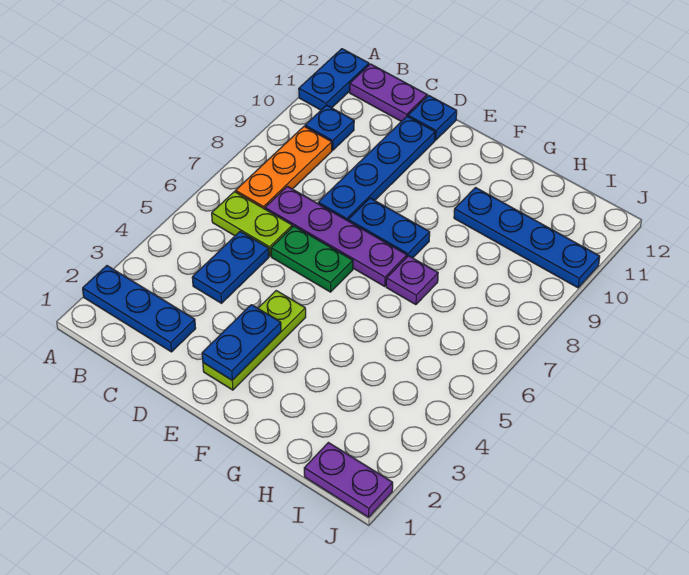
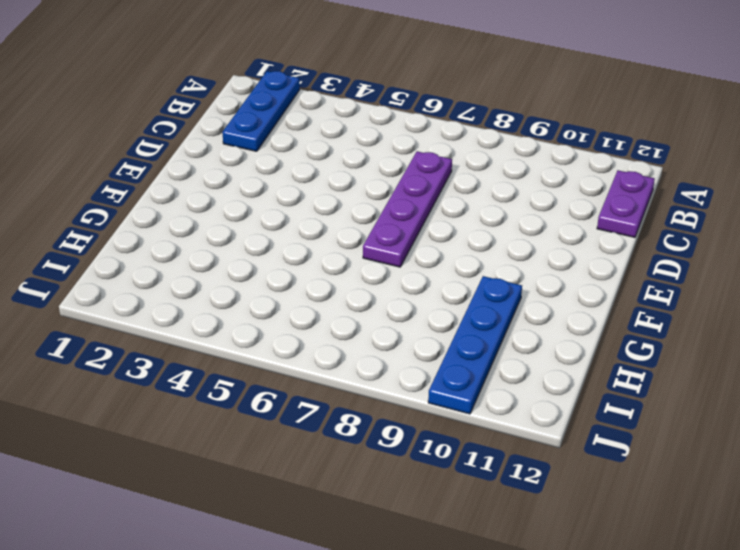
none -> blue plate A11:A12 level 1
none -> lime plate B6:C6 level 1
none -> orange plate B7:B9 level 1

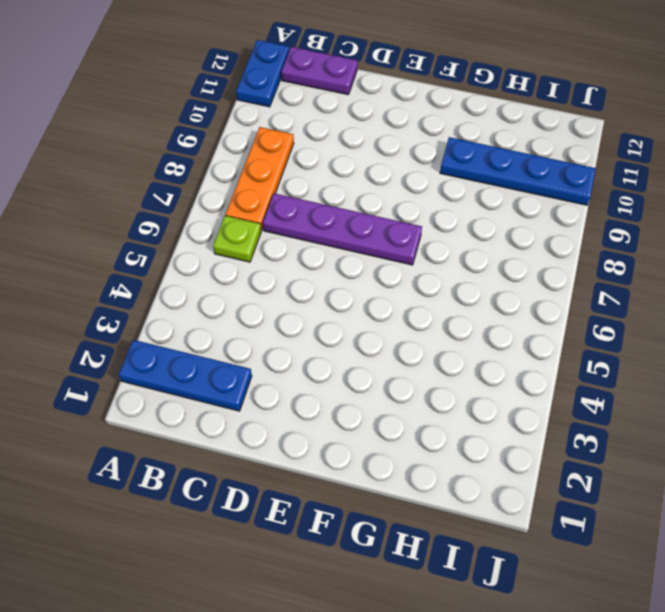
lime plate B6 level 1 -> lime plate B6:C6 level 1
none -> blue plate B10 level 1
none -> blue plate C4:C5 level 1
none -> green plate D6:E6 level 1

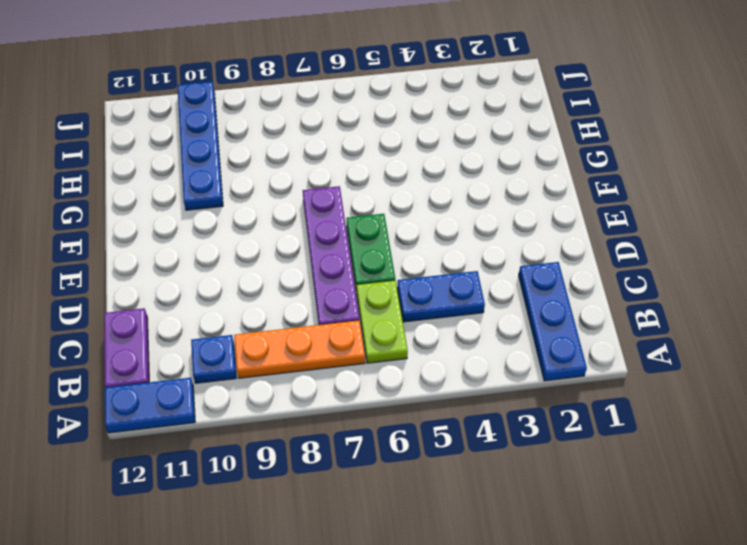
none -> blue plate D8:D11 level 1
none -> blue plate D12 level 1
none -> lime plate E2:E4 level 1

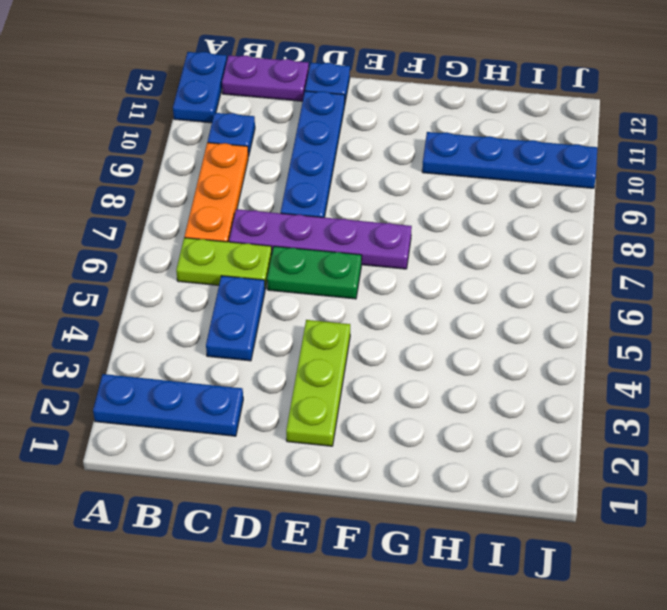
none -> blue plate E8:F8 level 1
none -> purple plate G7 level 1
none -> purple plate I1:J1 level 1

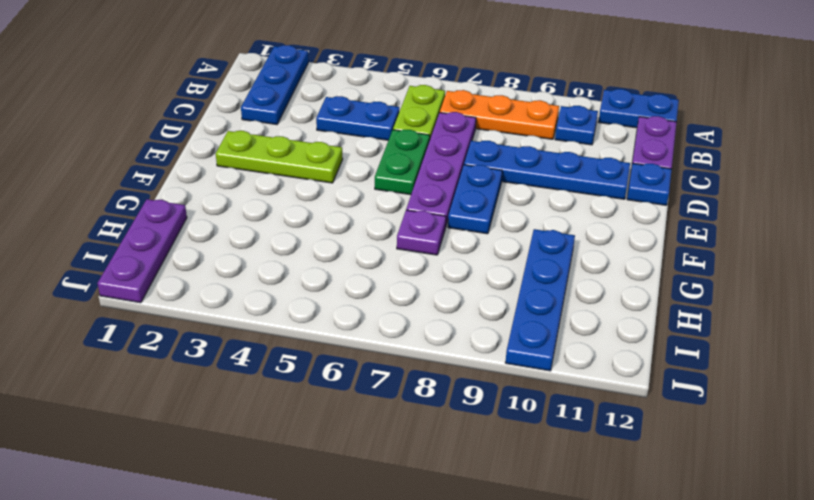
purple plate H1:J1 level 1 -> purple plate I1:J1 level 1
none -> blue plate E2:E3 level 2

